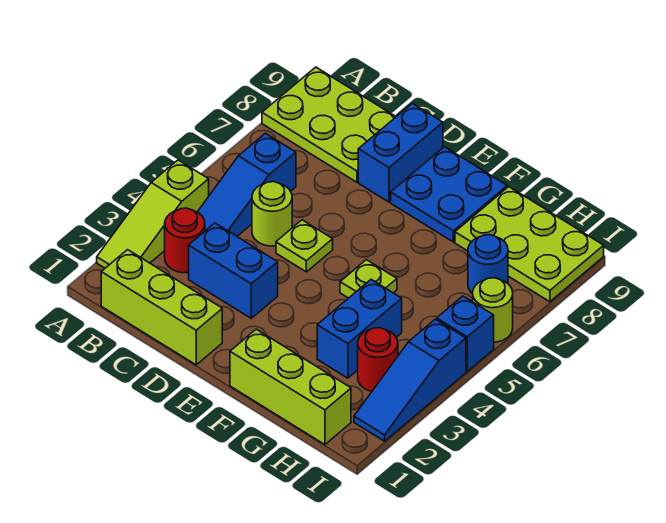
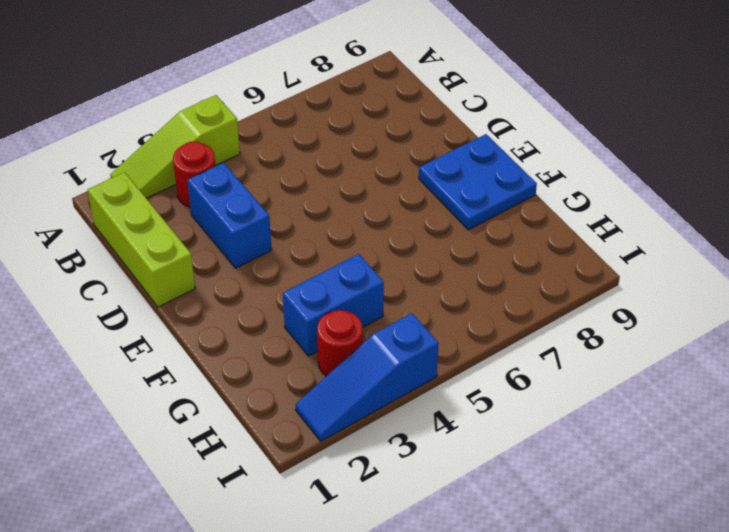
none -> lime plate A8:C9 level 1
none -> blue slope B4:B6 level 1 top 6
none -> lime round brick C5 level 1

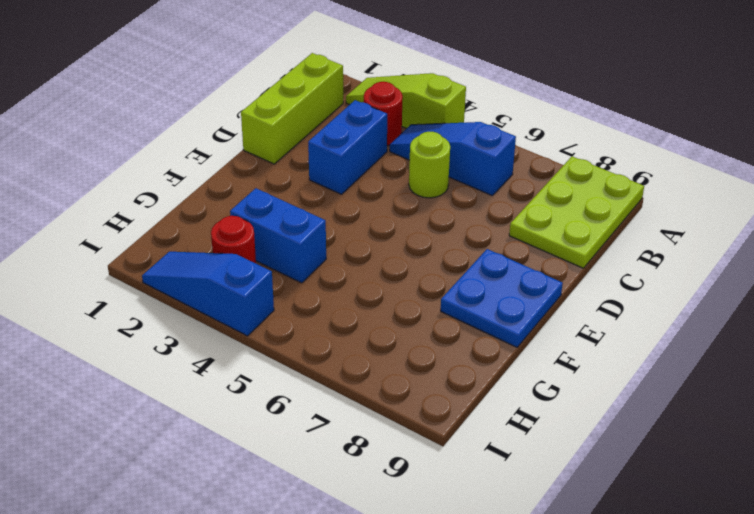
none -> lime plate D5 level 1
none -> blue brick D8:D9 level 1
none -> lime brick F1:H1 level 1

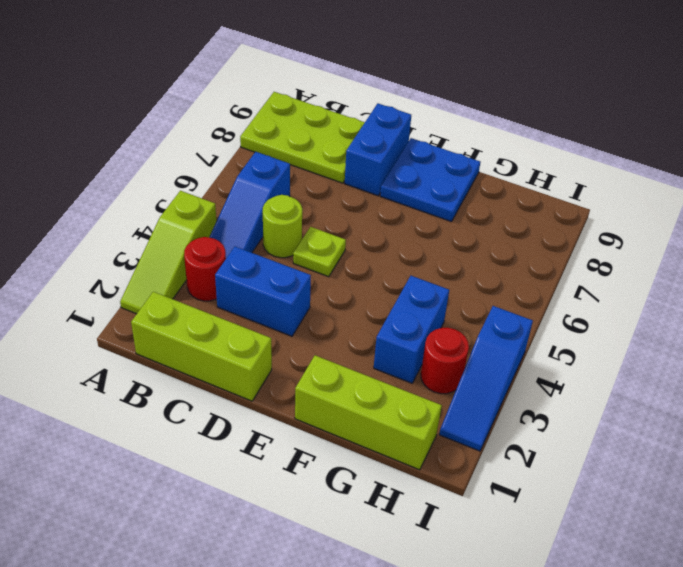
none -> lime plate F5 level 1
none -> lime plate G8:I9 level 1
none -> blue round brick H7 level 1

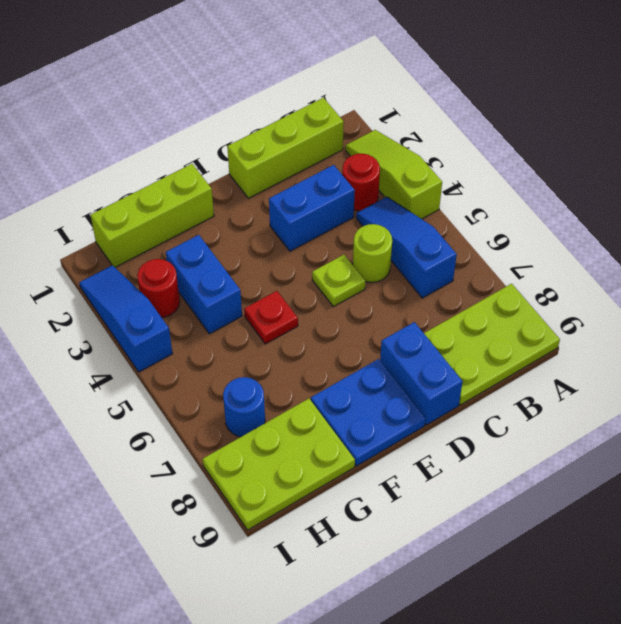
red plate F5 level 1 -> lime plate F5 level 1
none -> blue brick I5 level 1
none -> lime round brick I6 level 1

